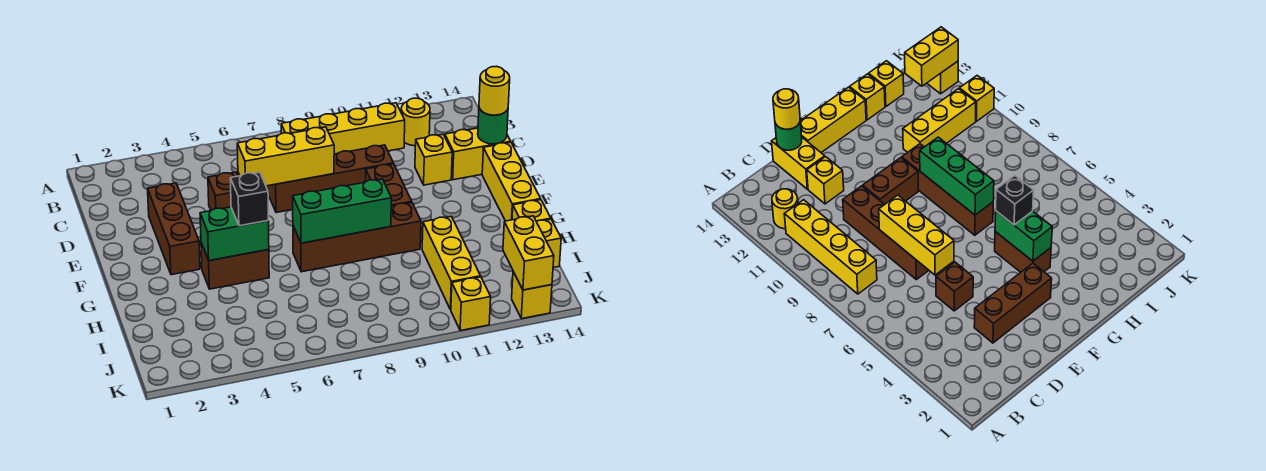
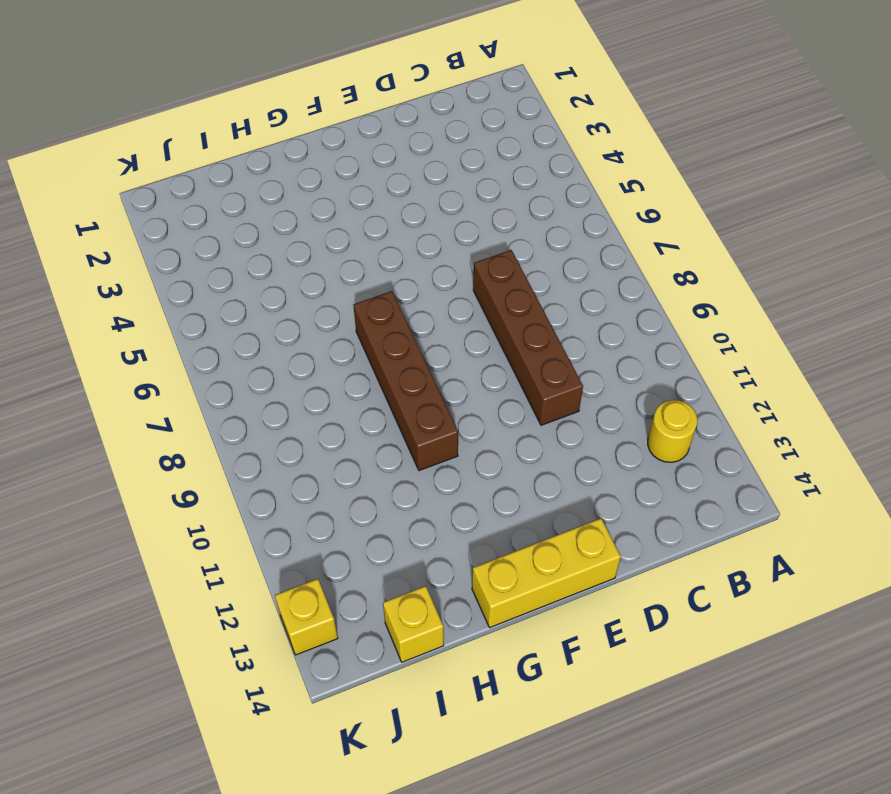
none -> yellow brick B8:B11 level 1
none -> brown brick D3:F3 level 1
none -> brown brick D5 level 1

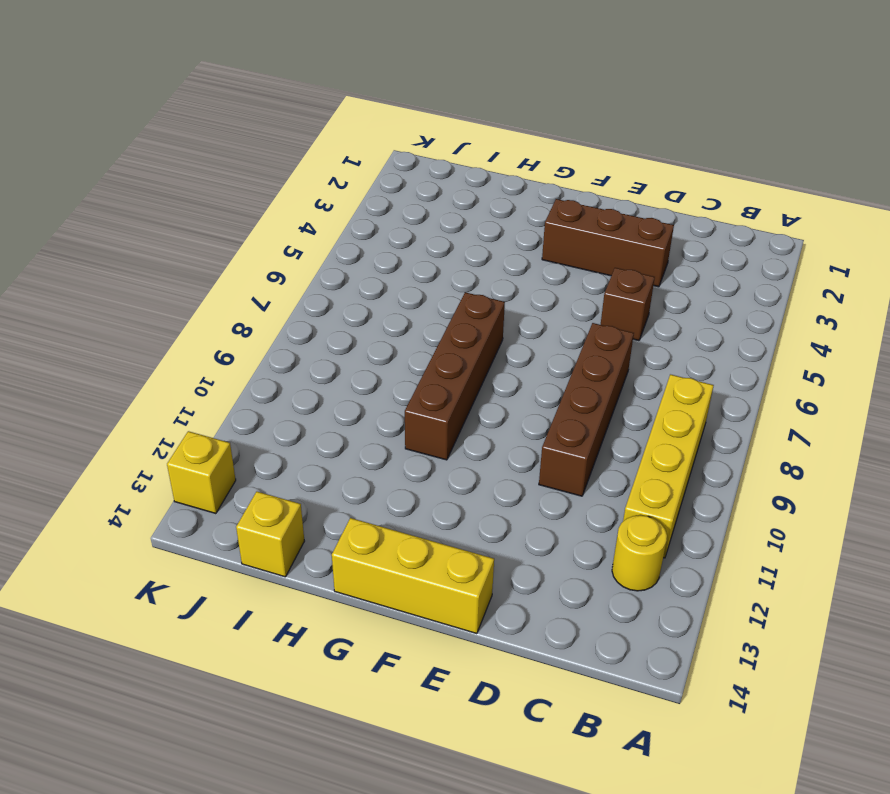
none -> yellow brick D12 level 1
none -> yellow brick D13:D14 level 1
none -> brown brick E10:F10 level 1

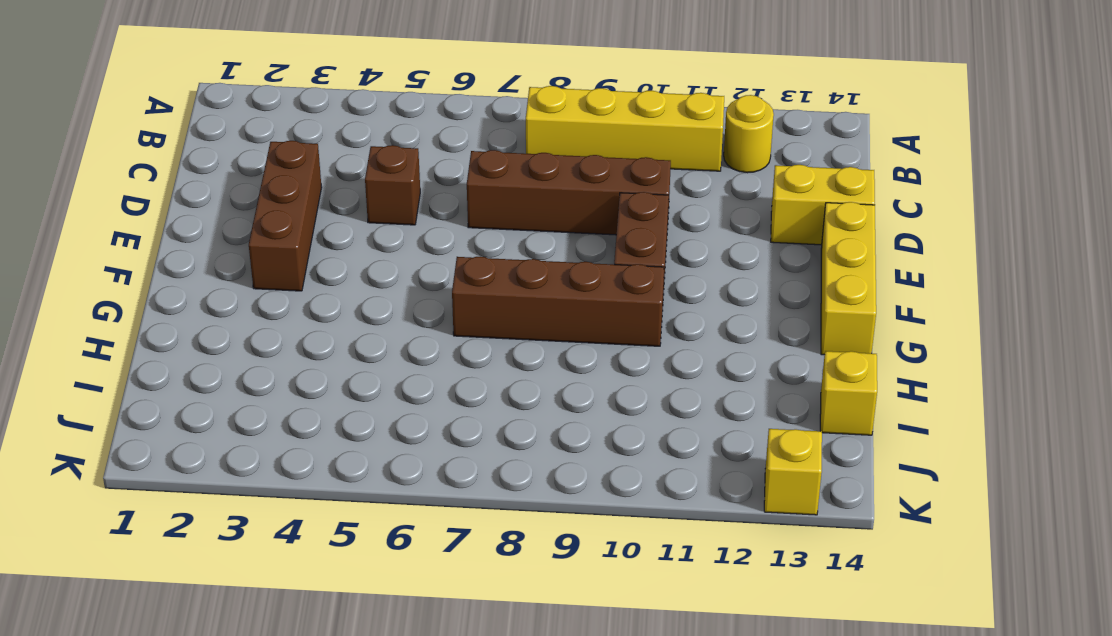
none -> yellow brick D12 level 1
none -> brown brick G4:G5 level 1
none -> yellow brick H11:J11 level 1

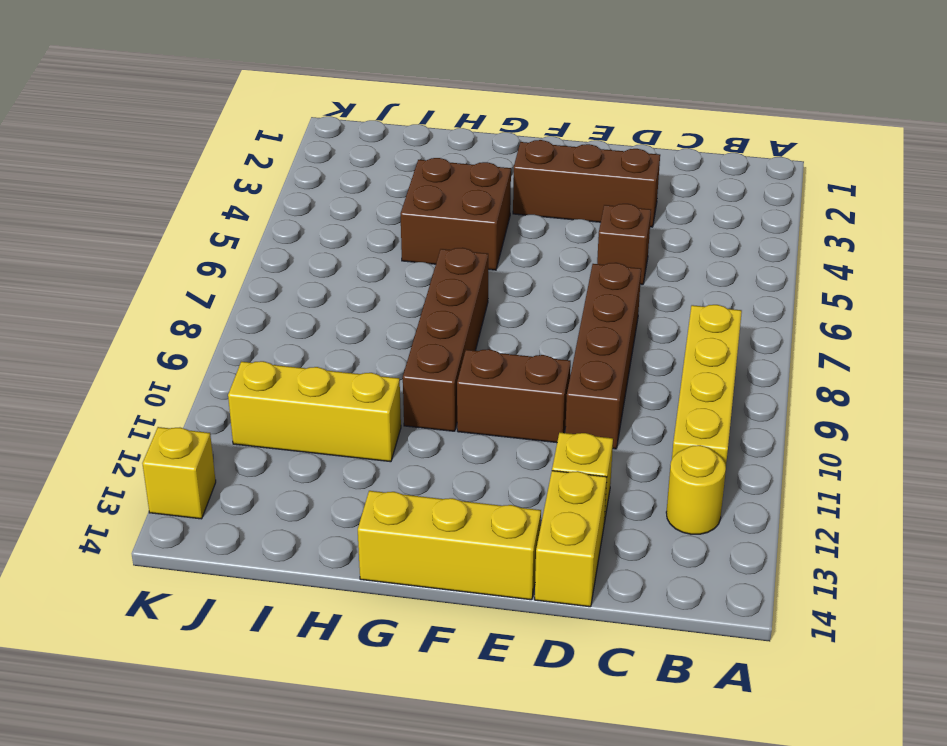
brown brick G4:H5 level 1 -> brown brick G4:G5 level 1
none -> yellow brick H14 level 1
none -> yellow brick I14 level 1
none -> yellow brick K11 level 1

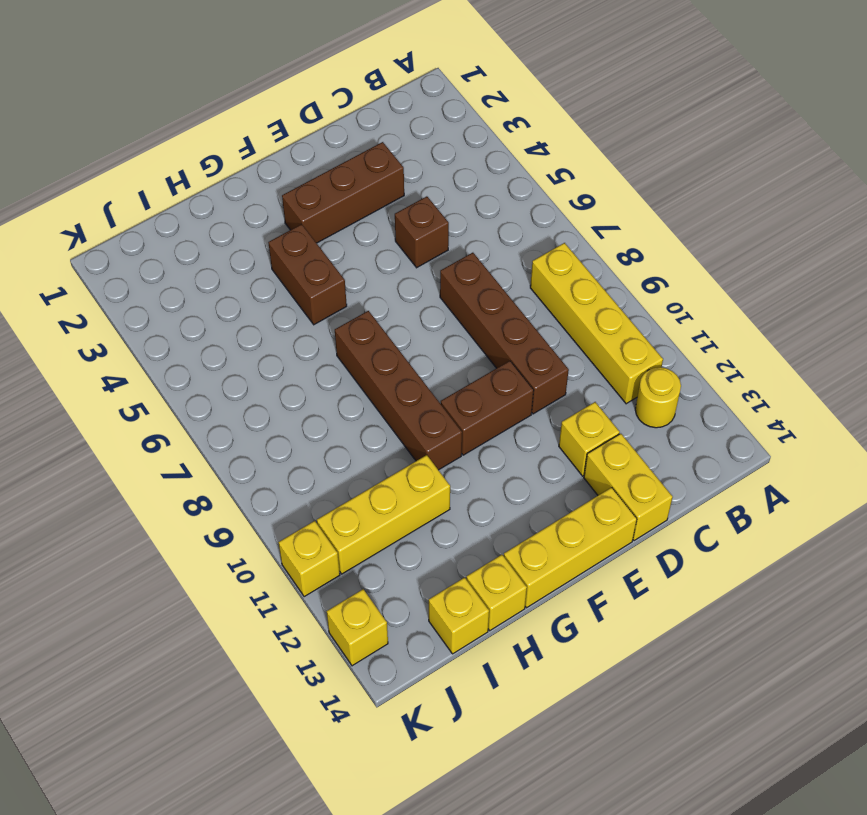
none -> yellow brick D6:D8 level 2
none -> green round brick D14 level 2
none -> green brick G4:G5 level 2

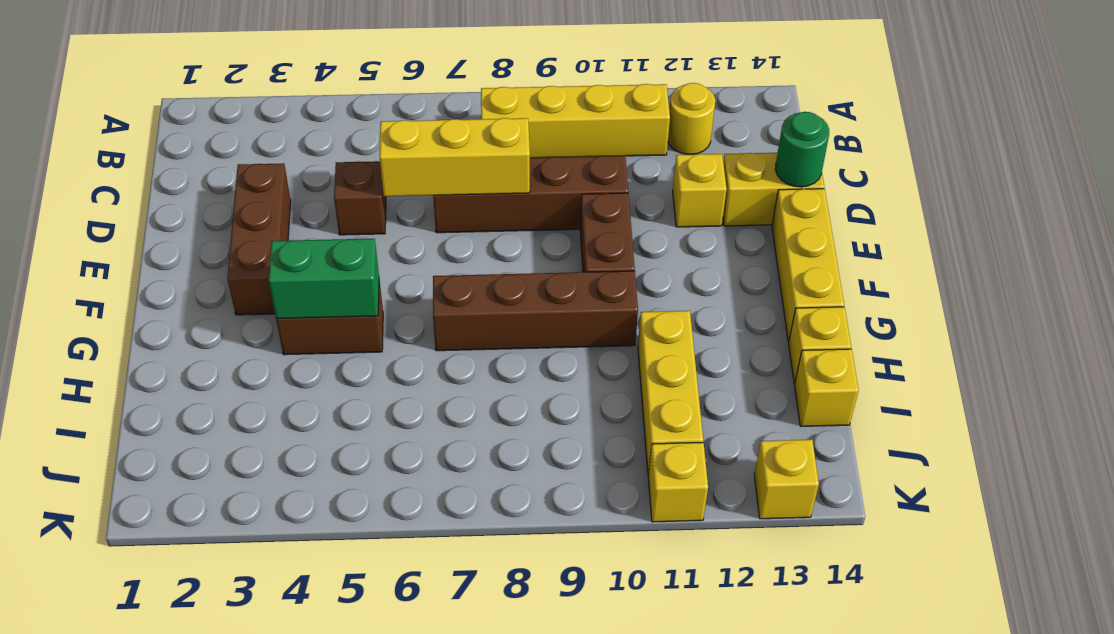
none -> green brick G7:G9 level 2
none -> yellow brick J13:K13 level 2
none -> yellow round brick D14 level 3

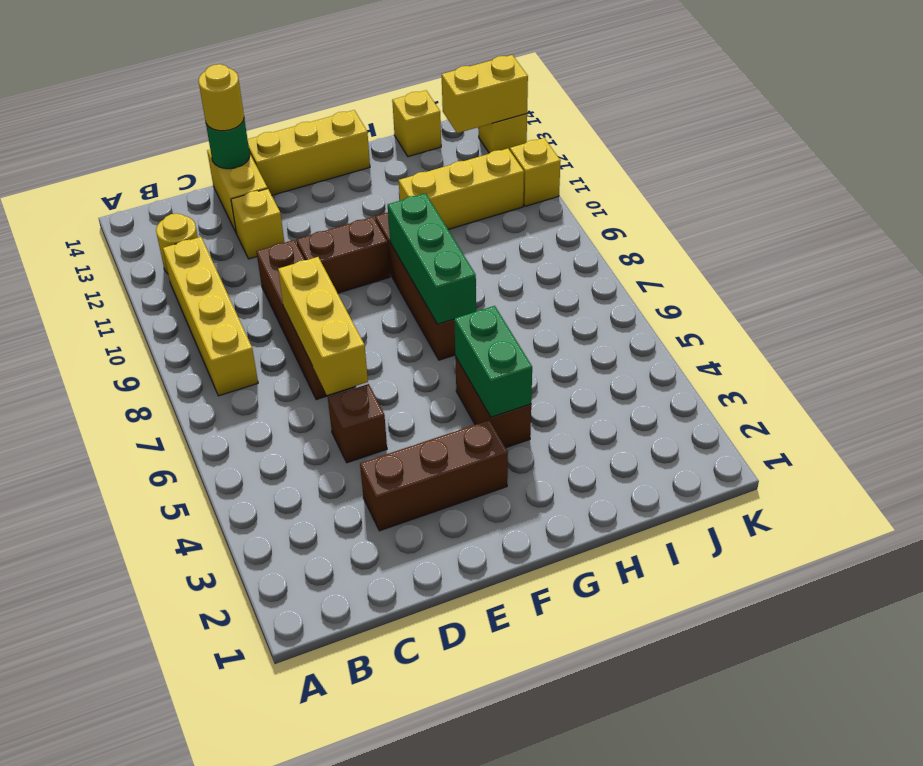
none -> yellow brick H14 level 1
none -> black brick G5 level 3

